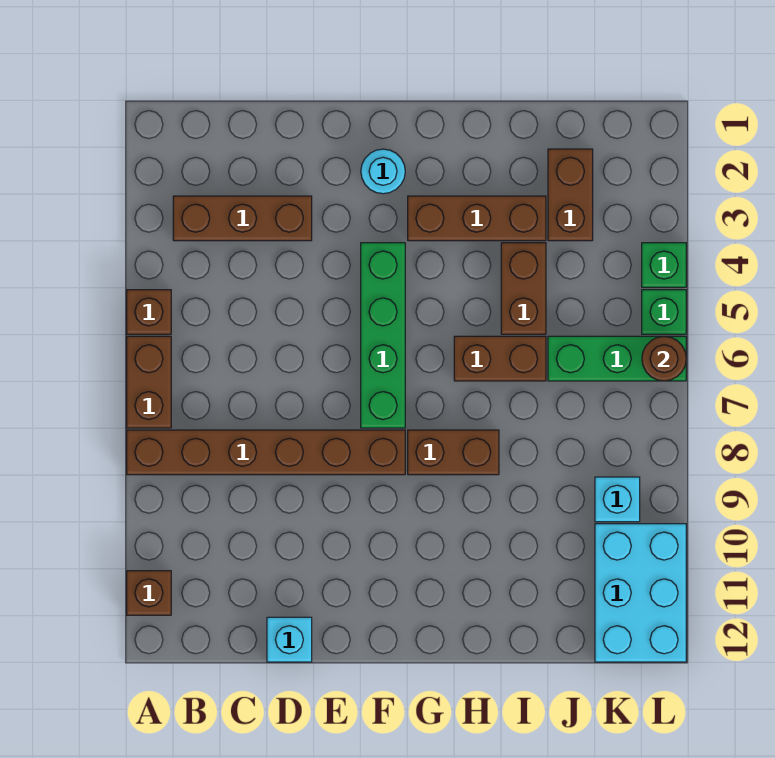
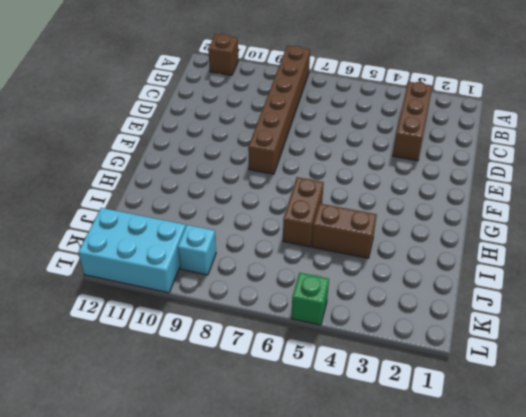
none -> brown brick A5 level 1
none -> brown brick A6:A7 level 1
none -> cyan brick D12 level 1

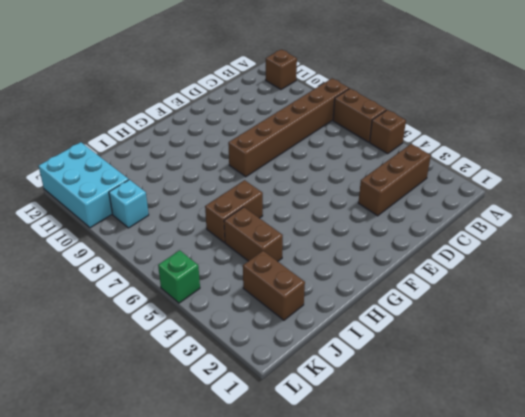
none -> cyan brick D12 level 1
none -> cyan round brick F2 level 1
none -> green brick F4:F7 level 1

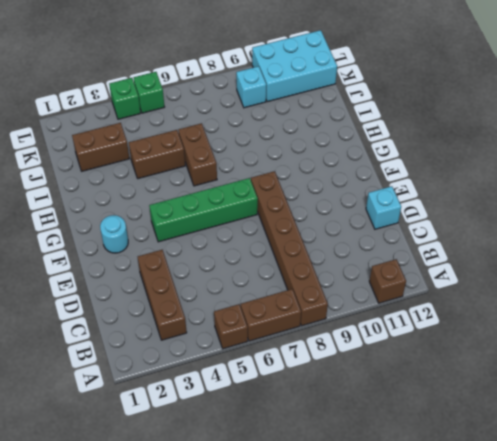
none -> brown brick G3:I3 level 1
none -> brown brick G8:H8 level 1
none -> green brick J6:L6 level 1

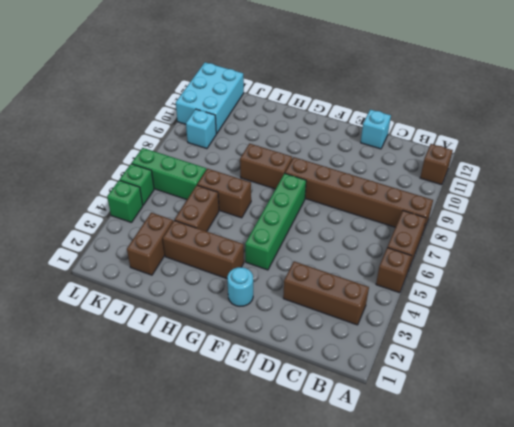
none -> brown round brick L6 level 2

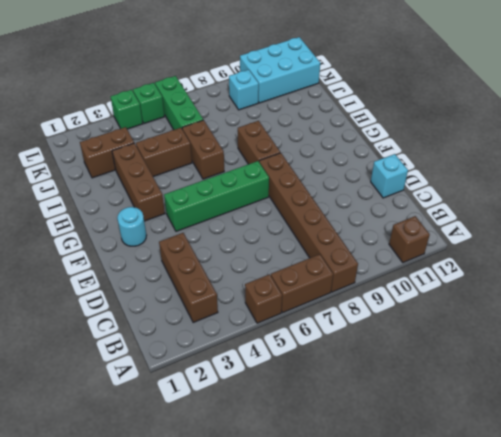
none -> brown round brick L6 level 2

